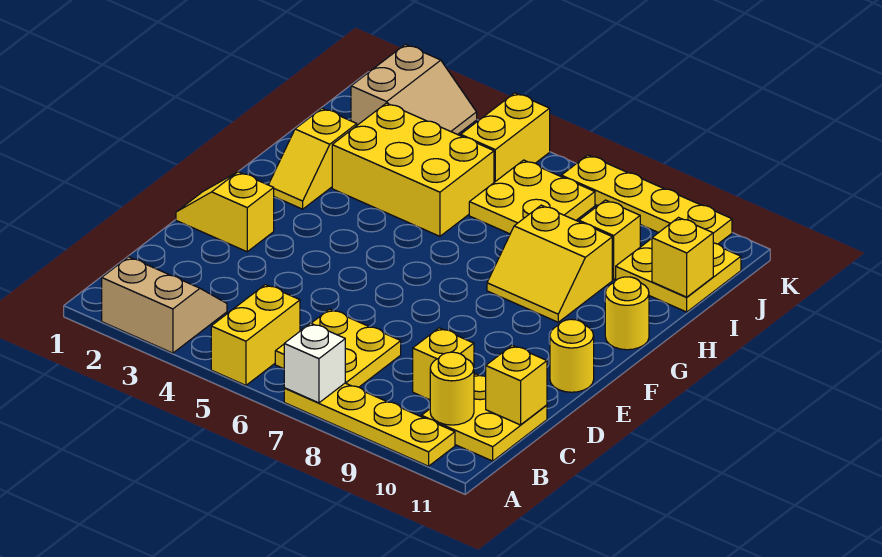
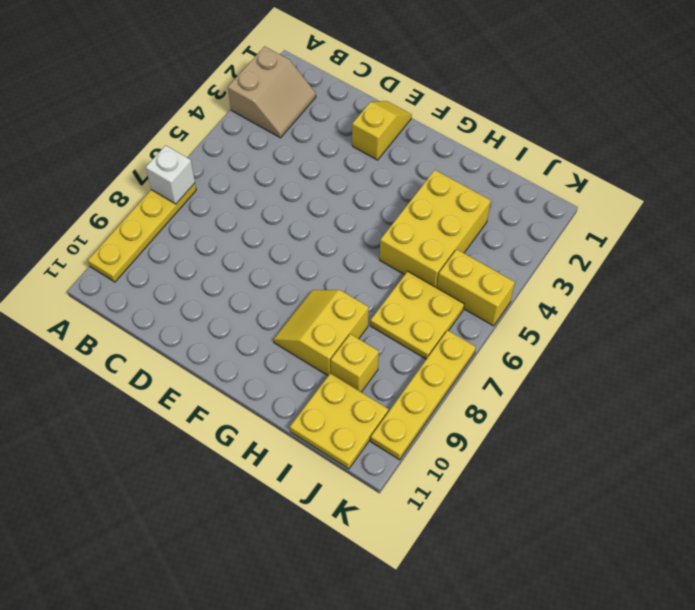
none -> yellow brick A5:B5 level 1
none -> yellow plate B6:C7 level 1
none -> yellow plate B10:C11 level 1

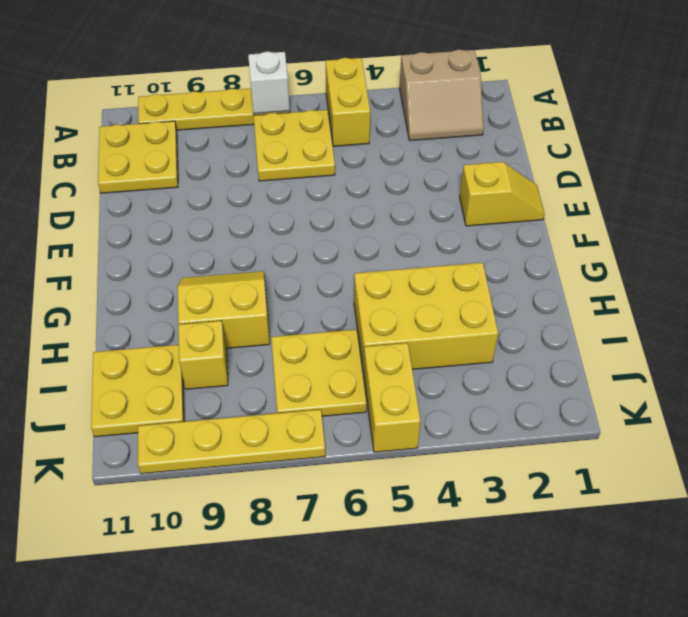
none -> yellow brick C9 level 1
none -> yellow round brick E11 level 1
none -> yellow slope G2:H2 level 1 top H

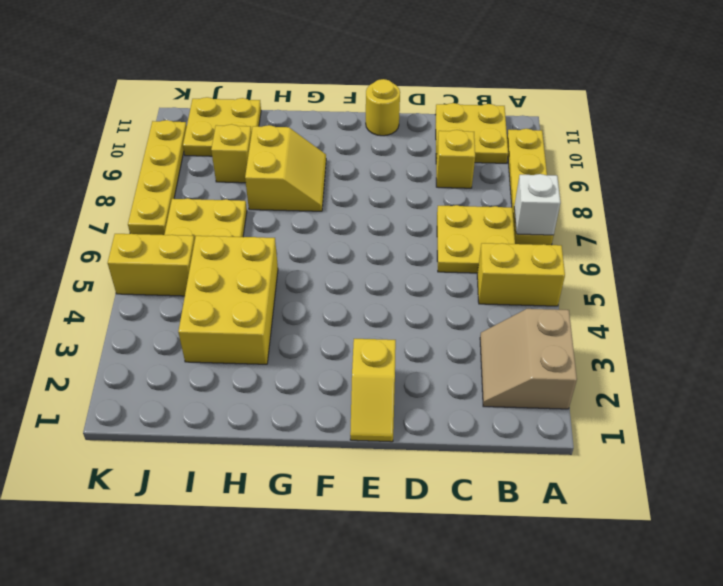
none -> yellow slope G2:H2 level 1 top H
none -> yellow round brick G11 level 1
none -> tan slope J2:K3 level 1 top 2

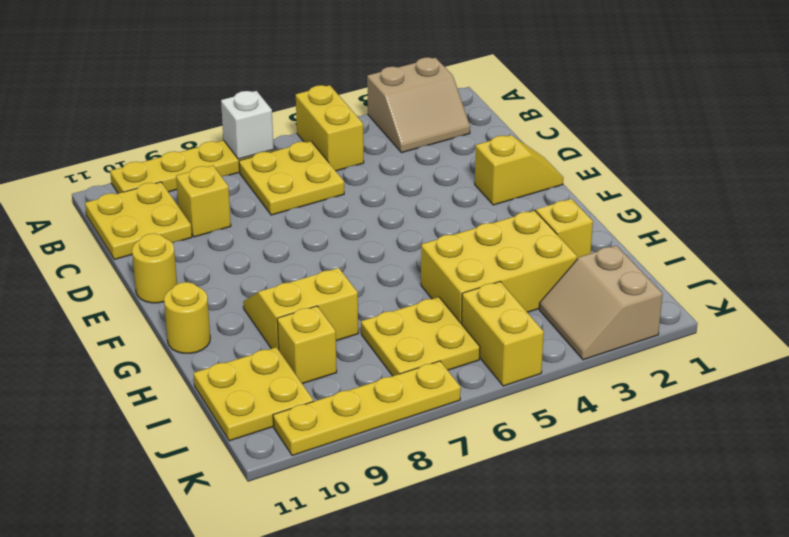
none -> yellow round brick B10 level 2
none -> yellow brick C11 level 2
none -> yellow brick I11 level 2

